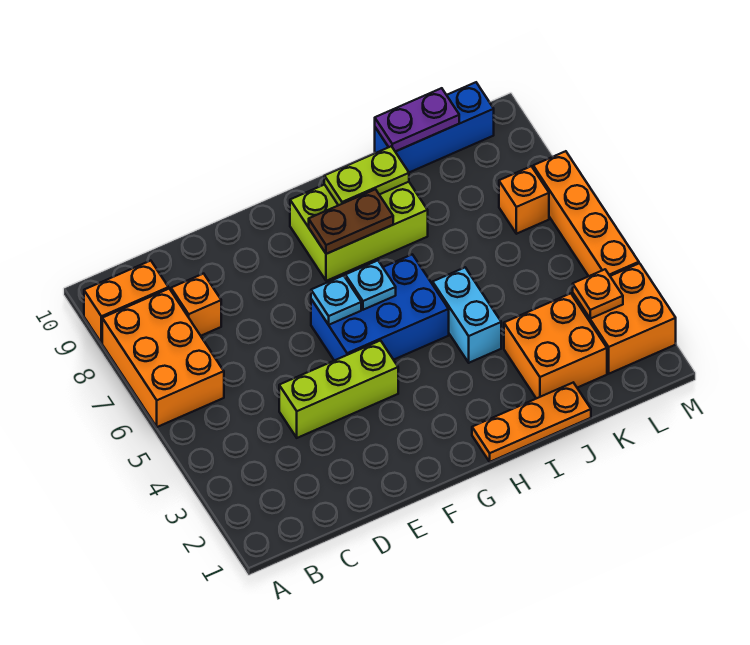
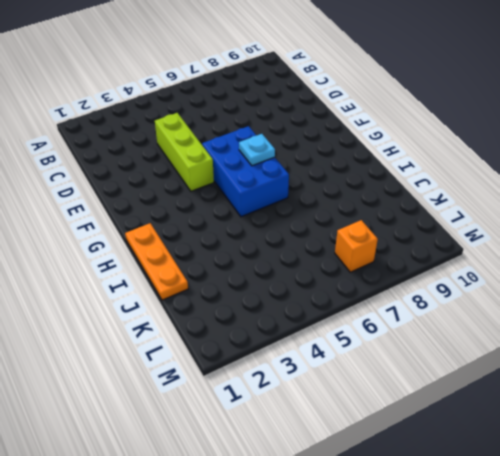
none -> orange brick A6:B8 level 1
none -> orange brick A9:B9 level 1
none -> orange brick C8 level 1

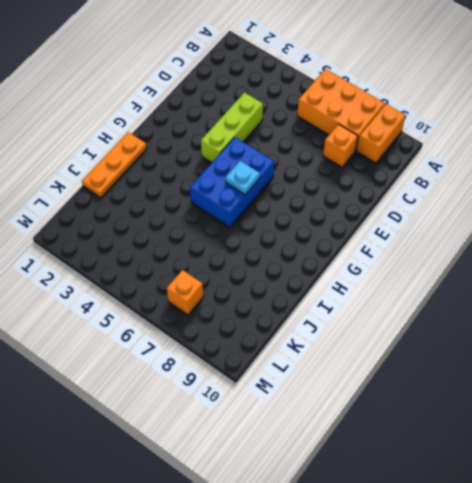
none -> lime brick G8:I9 level 1
none -> cyan brick I4:I5 level 1
none -> orange brick J2:K3 level 1

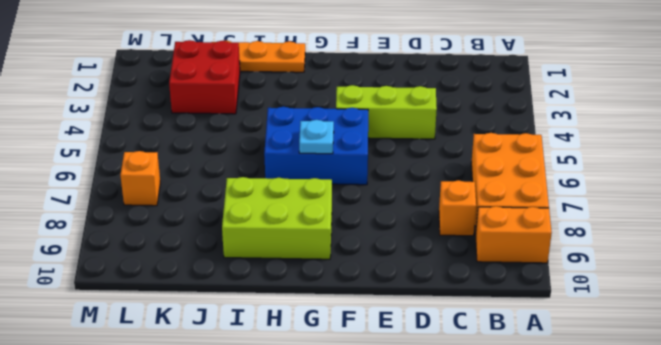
red brick J2:K3 level 1 -> orange brick J2:K3 level 1
none -> cyan brick I4:I5 level 1
none -> blue brick J10:L10 level 1
none -> orange brick L2:M3 level 1

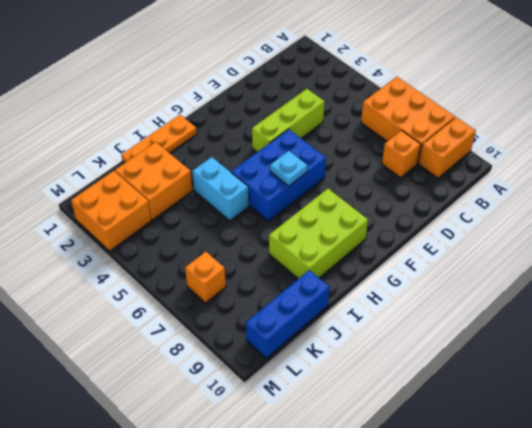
none -> orange brick M4:M7 level 1
none -> cyan plate F6 level 2
none -> brown plate G8:H8 level 2

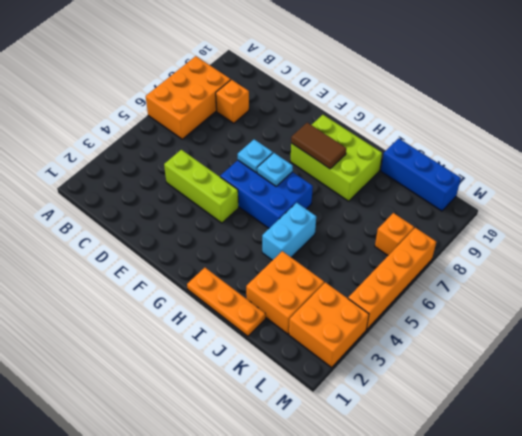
brown tile G8:H8 level 2 -> brown plate G8:H8 level 2
none -> orange brick A9:B9 level 1
none -> lime plate H9:I9 level 2
none -> purple plate J10:K10 level 2

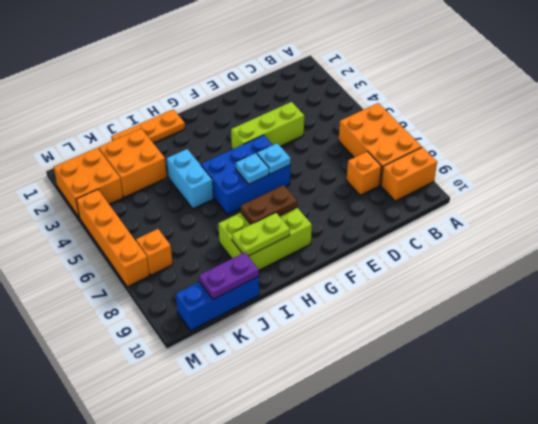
none -> orange plate L3 level 2

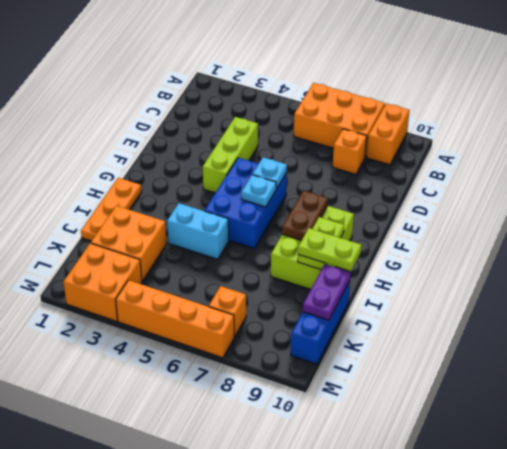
lime plate I9:I10 level 3 -> none
none -> orange plate L3 level 2

